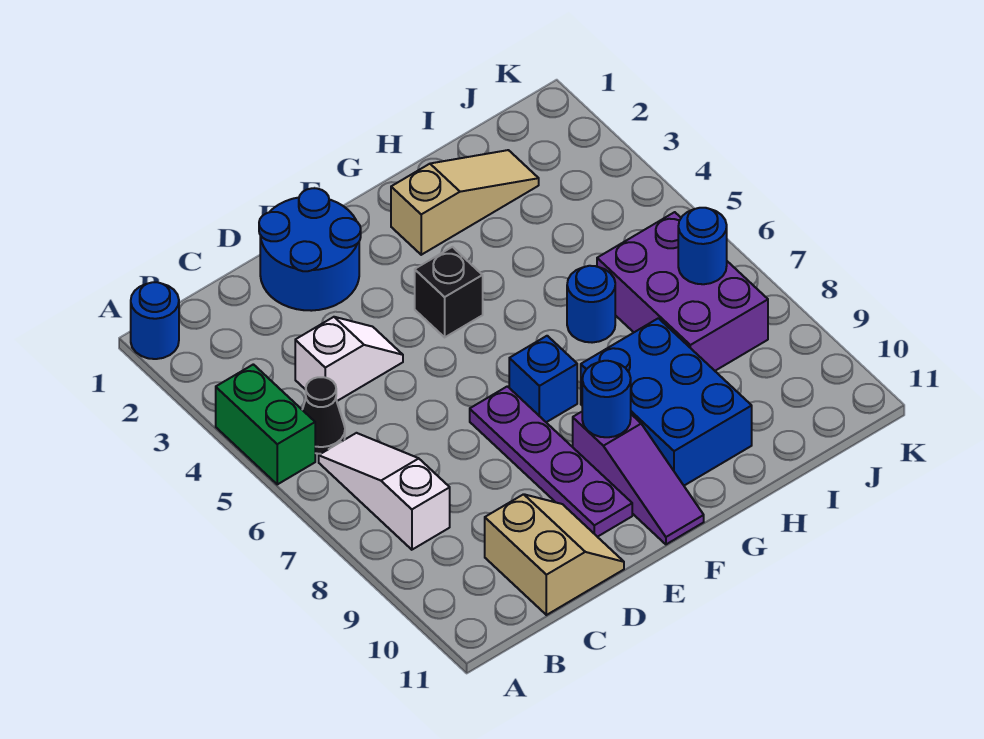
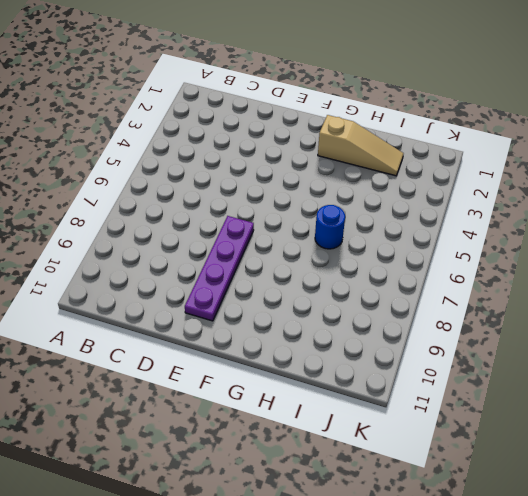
none -> blue round brick A1 level 1
none -> green brick A4:A5 level 1
none -> black cone B5 level 1

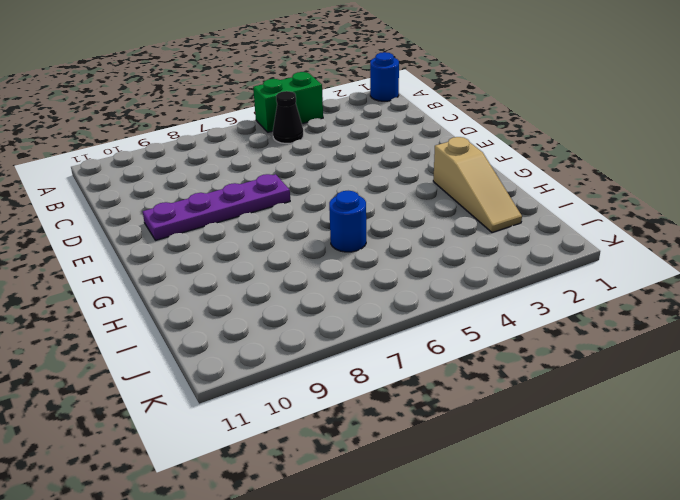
none -> white slope B6:B8 level 1 top 8
none -> white slope C4:D4 level 1 top C
none -> tan slope C10:D11 level 1 top C

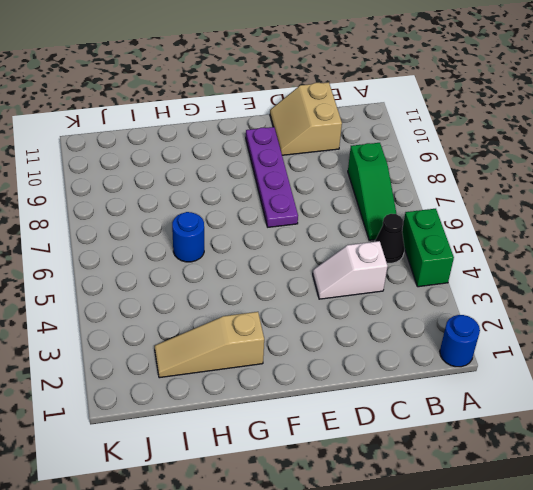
green slope B6:B8 level 1 top 8 -> white slope B6:B8 level 1 top 8
none -> blue round brick D1:E2 level 1
none -> black brick F4 level 1
none -> blue brick F7 level 1

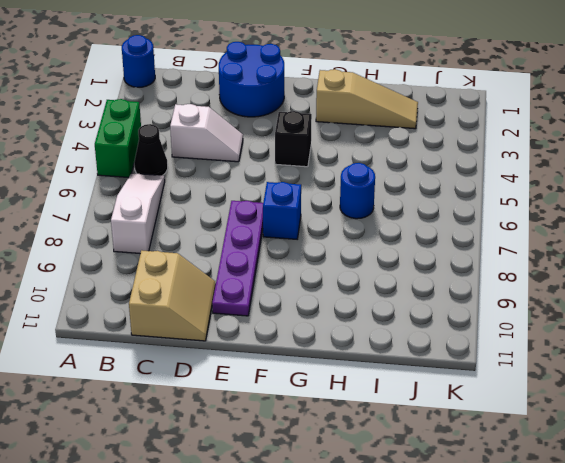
none -> purple slope F9:F11 level 1 top 9
none -> blue brick G8:H10 level 1
none -> purple brick I6:J8 level 1

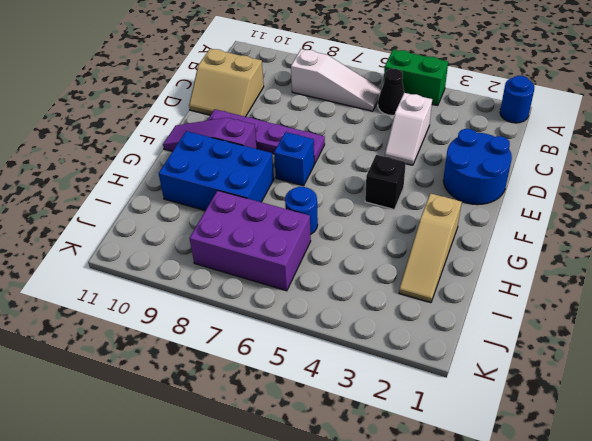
none -> blue round brick F9 level 2
none -> blue round brick J7 level 2

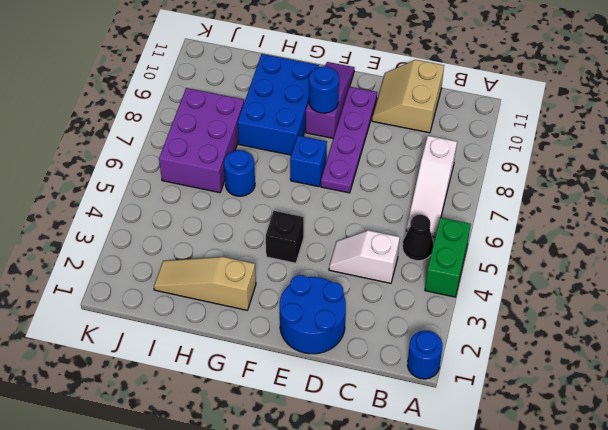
none -> blue round brick J7 level 2

